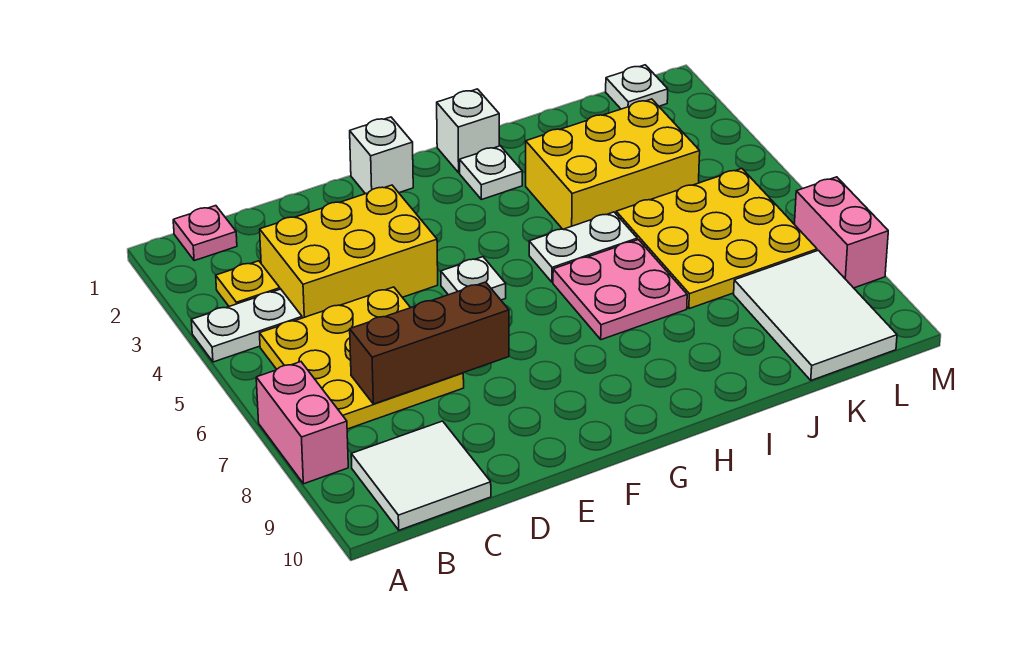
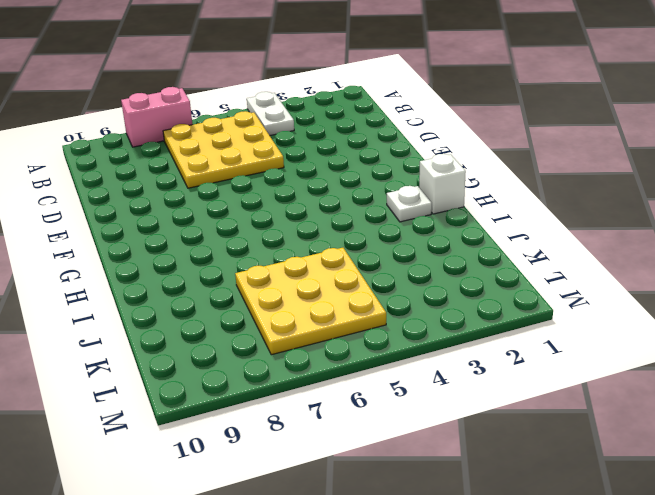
none -> pink plate B1 level 1
none -> yellow plate B3 level 1
none -> white tile B9:C10 level 1

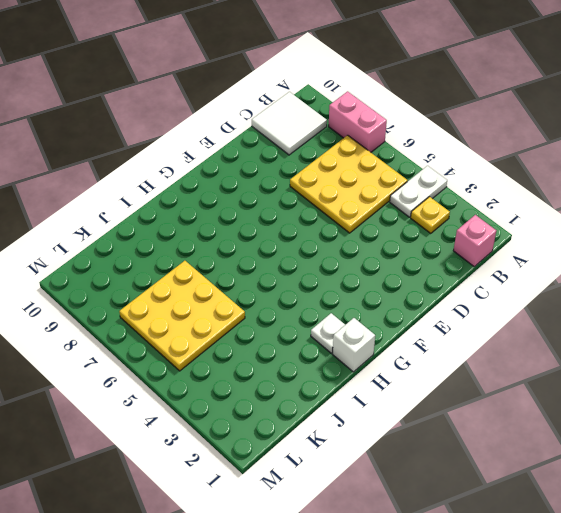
pink brick B1 level 1 -> pink plate B1 level 1
none -> yellow brick C3:E4 level 1
none -> white brick F1 level 1
none -> white plate F5 level 1

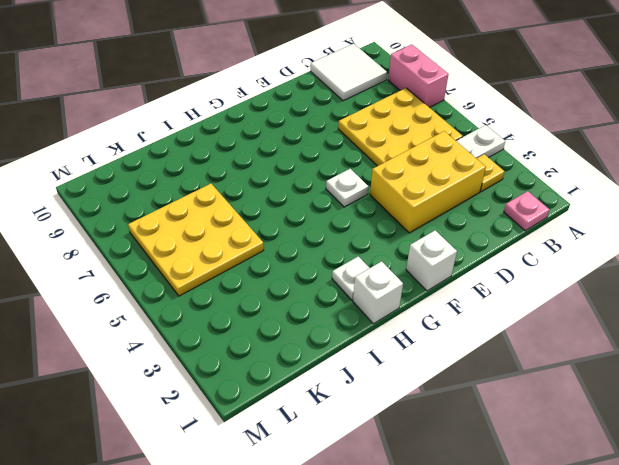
none -> white plate H5:I5 level 1
none -> pink plate H6:I7 level 1
none -> yellow brick I3:K4 level 1

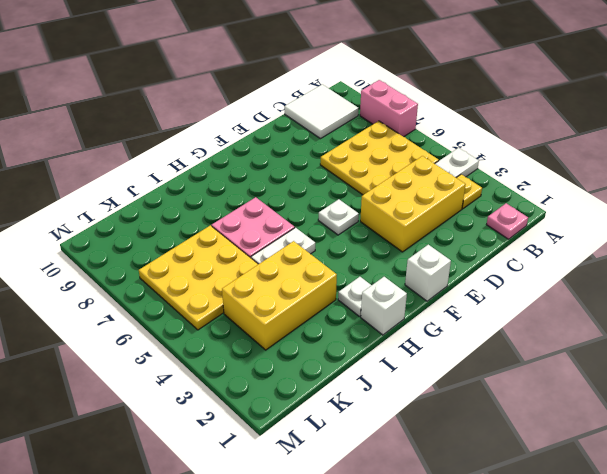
none -> white tile K8:L10 level 1
none -> white plate L1 level 1
none -> pink brick M7:M8 level 1

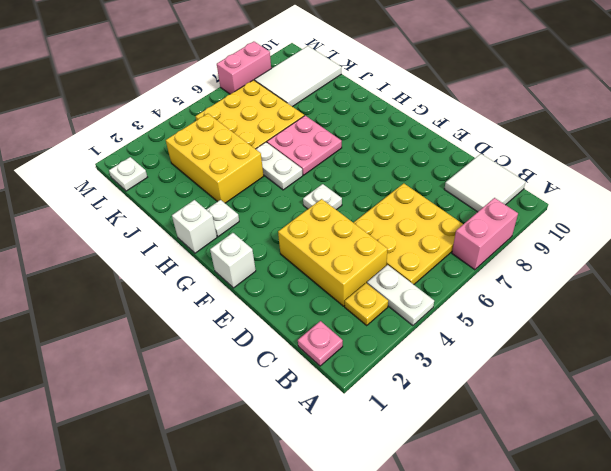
none -> brown brick C7:E7 level 2

